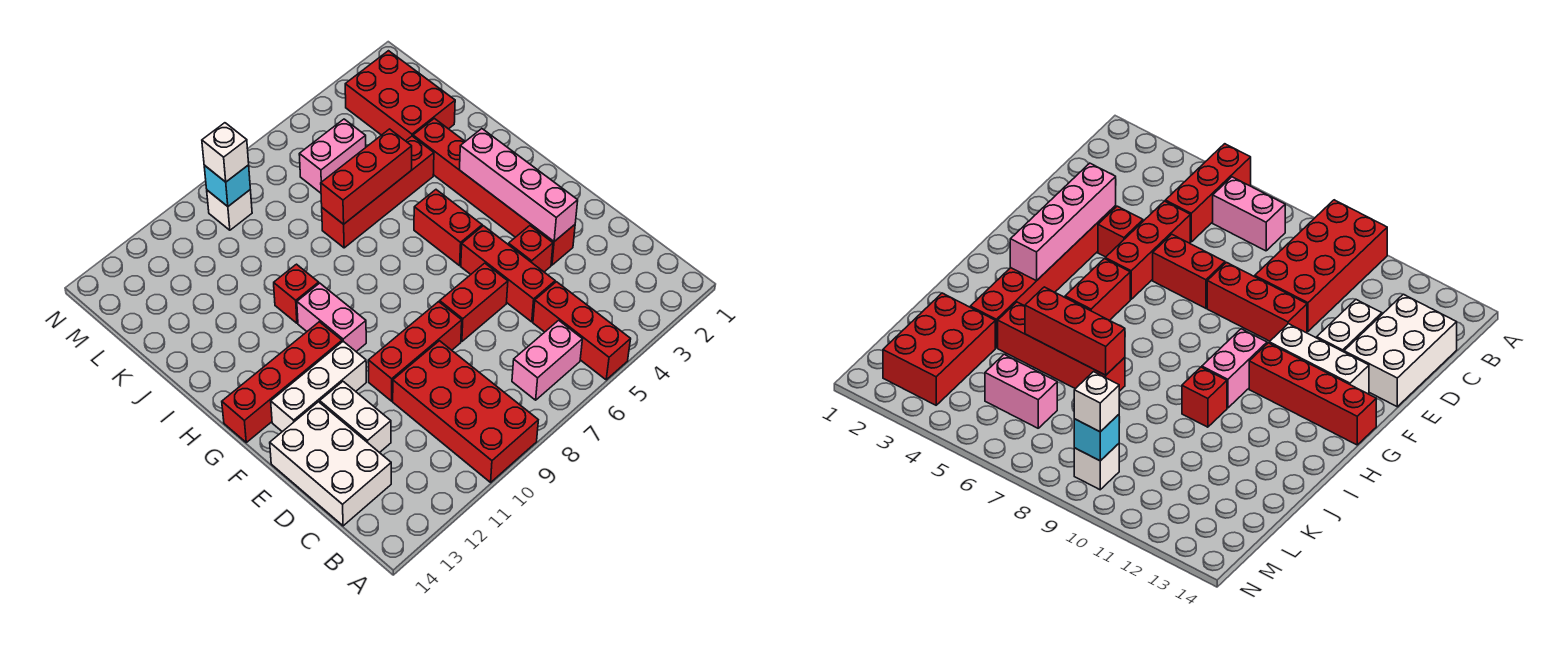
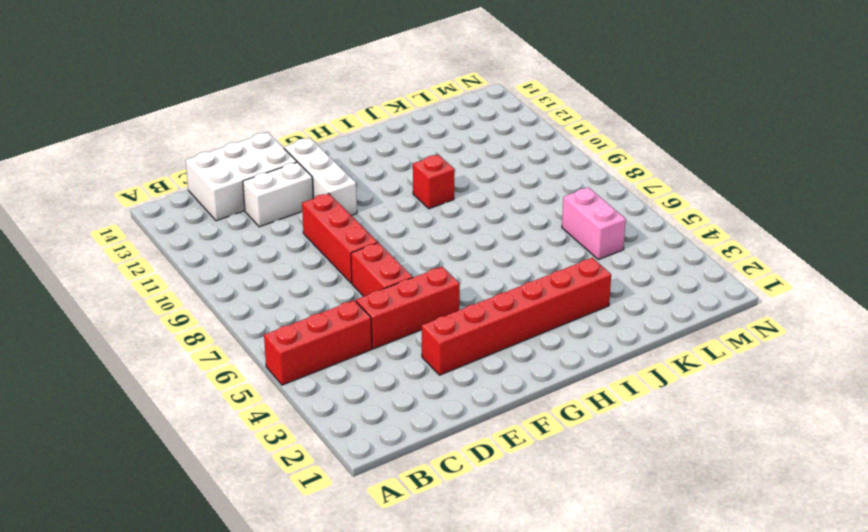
none -> red brick A9:D10 level 1
none -> pink brick B6:B7 level 1
none -> red brick E4 level 1

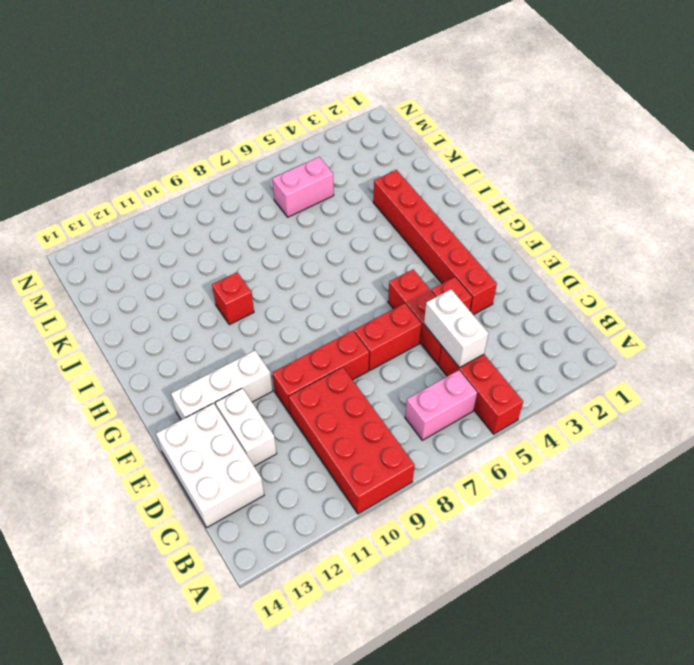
white brick C5:D5 level 2 -> none
none -> red brick G5:H5 level 1
none -> pink brick G10:H10 level 1
none -> red brick G11:G14 level 1

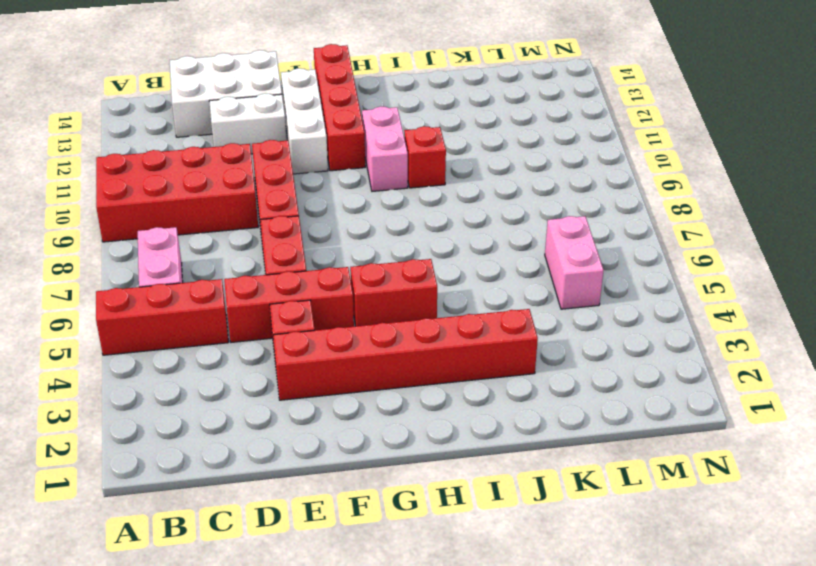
pink brick H10:H11 level 1 -> pink brick G10:H10 level 1
none -> red brick J4:J7 level 1
none -> red brick K2:M3 level 1
none -> white brick M9 level 1

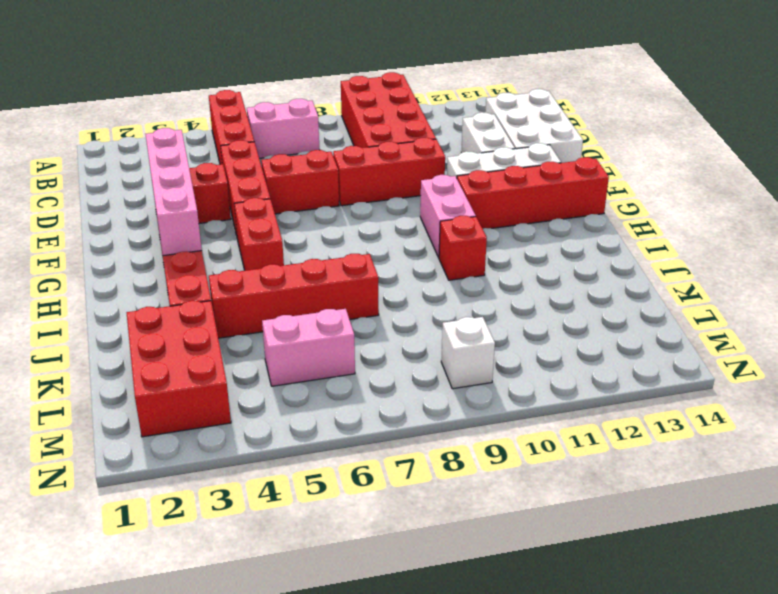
none -> red brick J5:J7 level 2
none -> cyan brick M9 level 2
none -> white brick M9 level 3

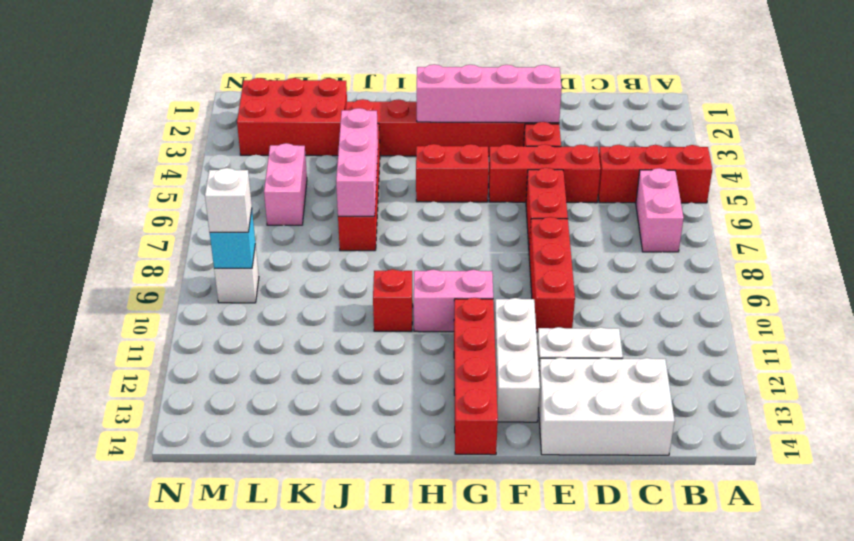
pink brick J5:J7 level 2 -> red brick J5:J7 level 2
none -> red brick A9:D10 level 1

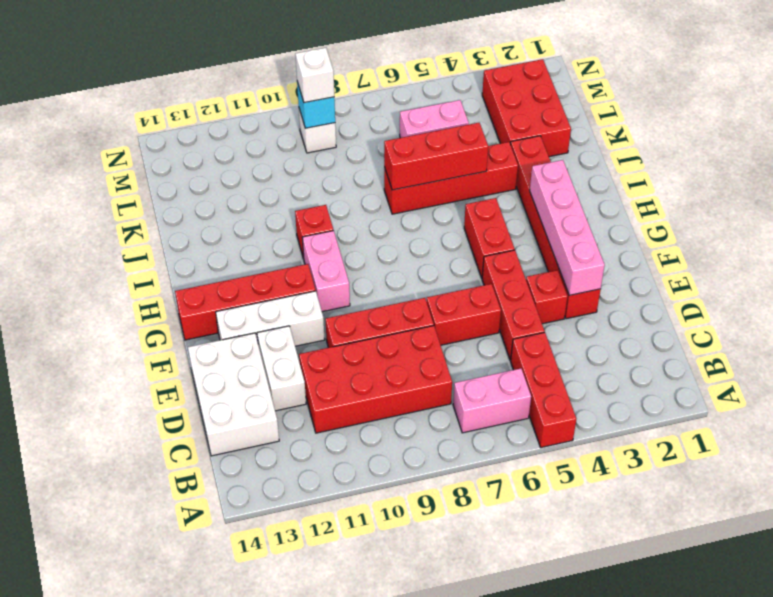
red brick C8:D11 level 1 -> red brick A9:D10 level 1

